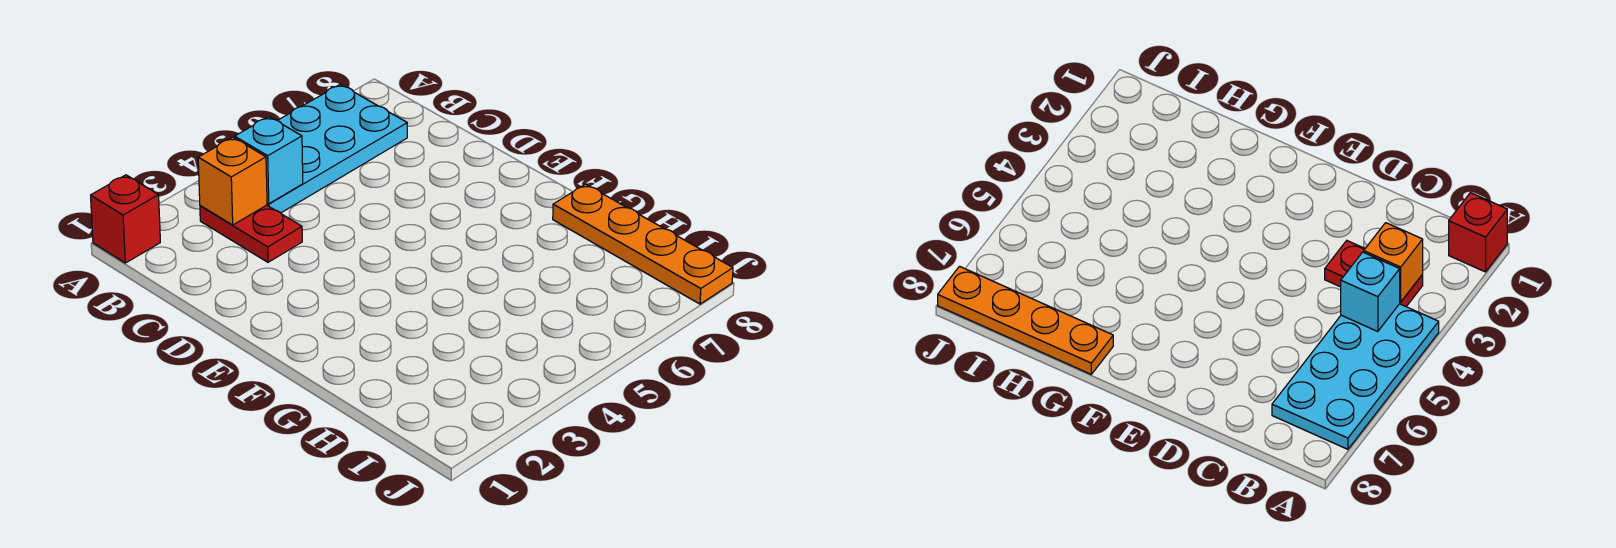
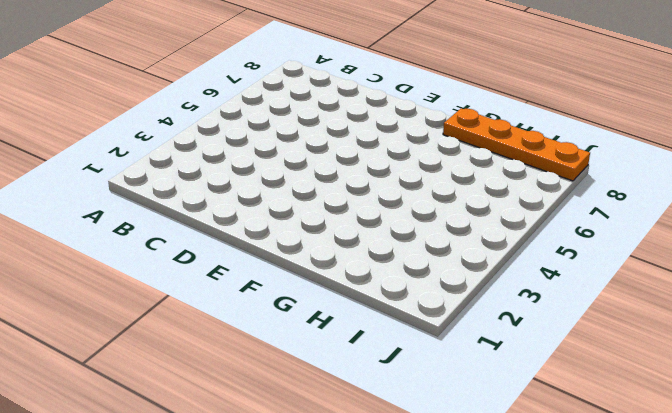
none -> red brick A1 level 1
none -> cyan plate A4:B7 level 1

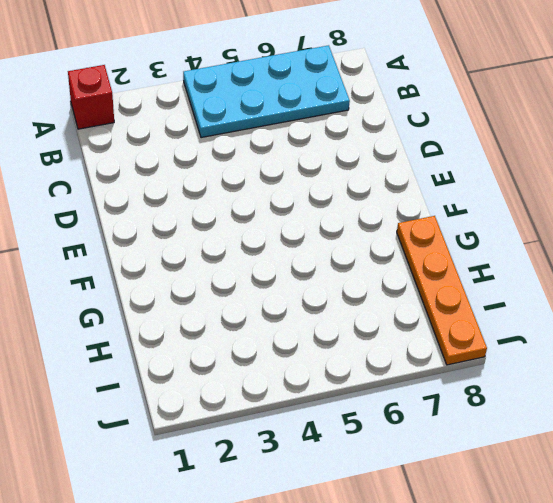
none -> red plate B3:C3 level 1
none -> orange brick B3 level 2

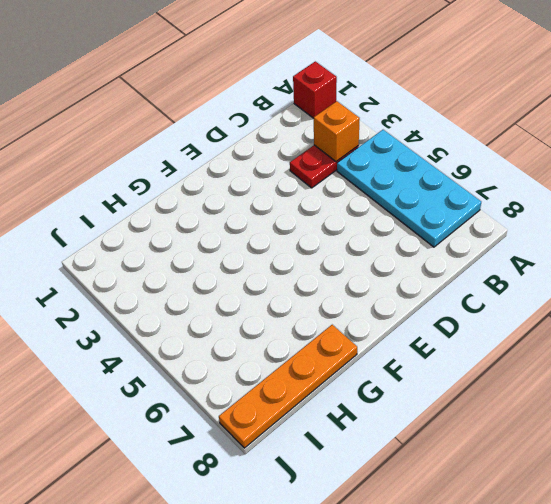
none -> cyan brick B4 level 2

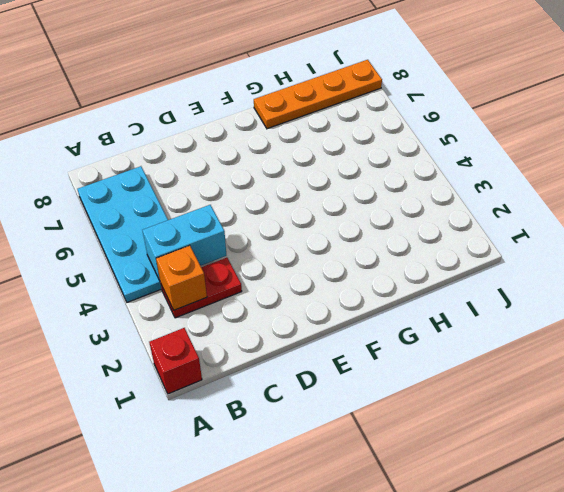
cyan brick B4:C4 level 2 -> cyan brick B4 level 2

